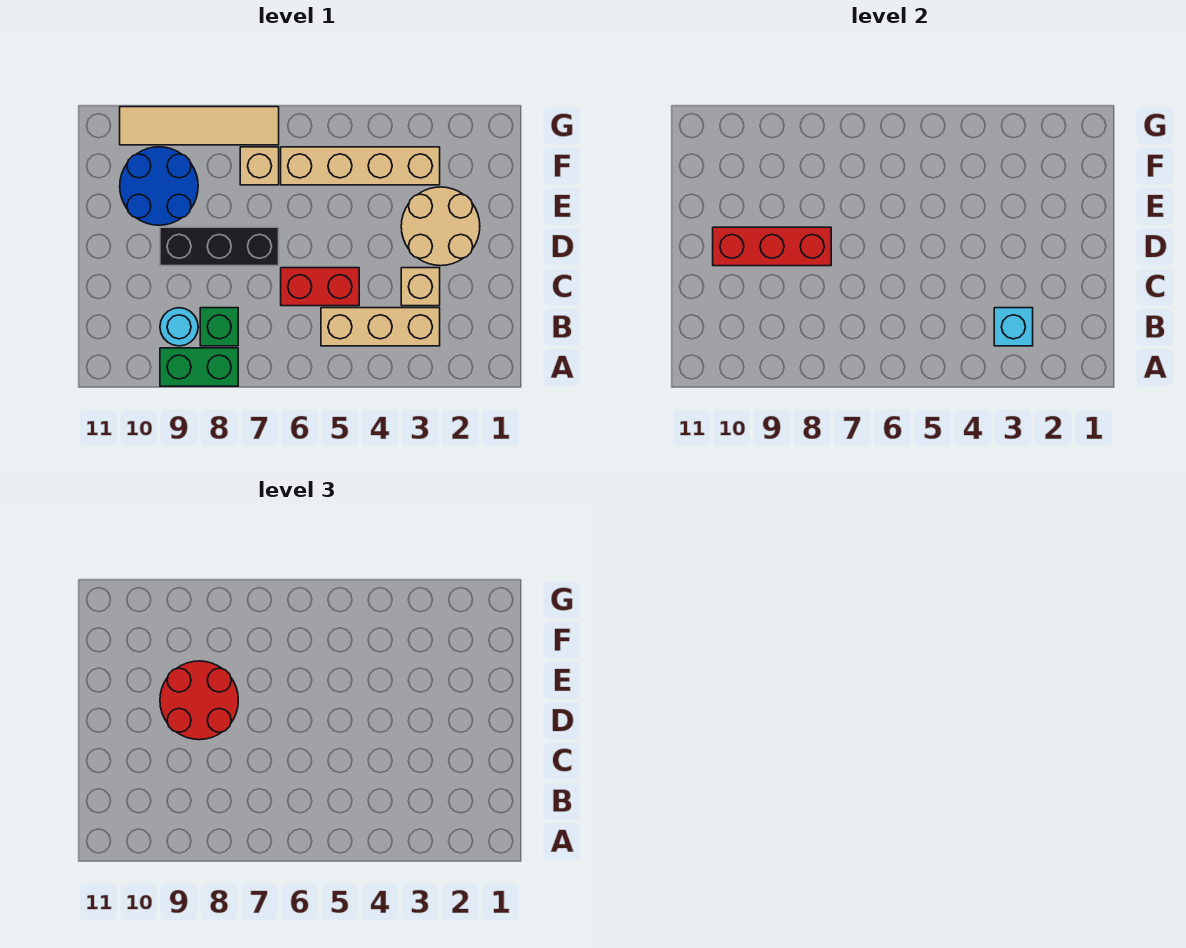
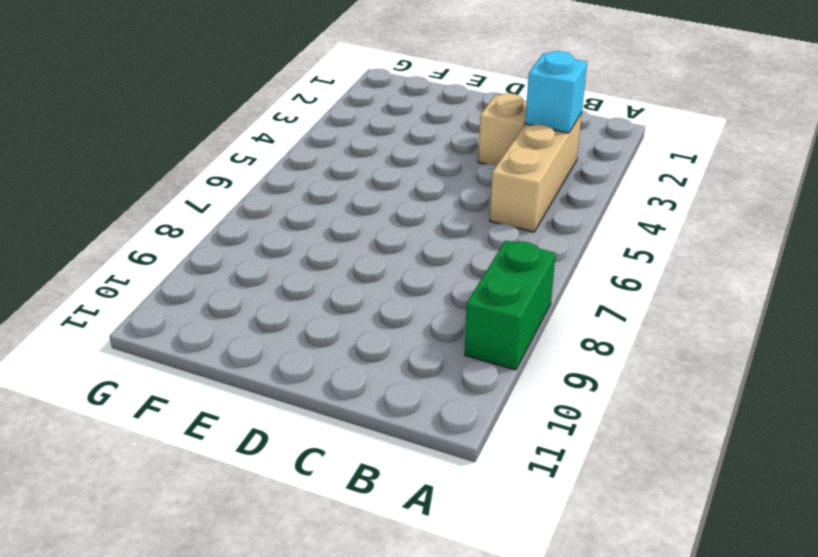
none -> green brick B8 level 1
none -> cyan round brick B9 level 1
none -> red brick C5:C6 level 1

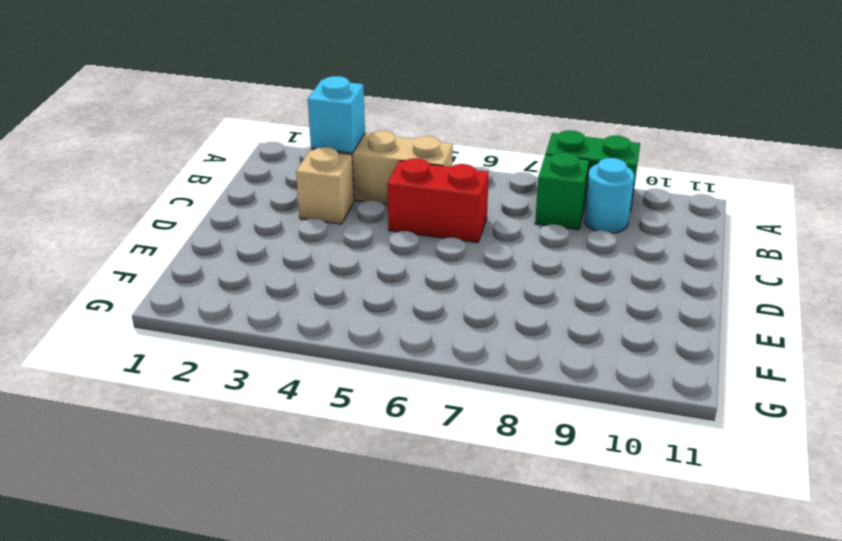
none -> tan round brick D2:E3 level 1
none -> black brick D7:D9 level 1
none -> blue round brick E9:F10 level 1

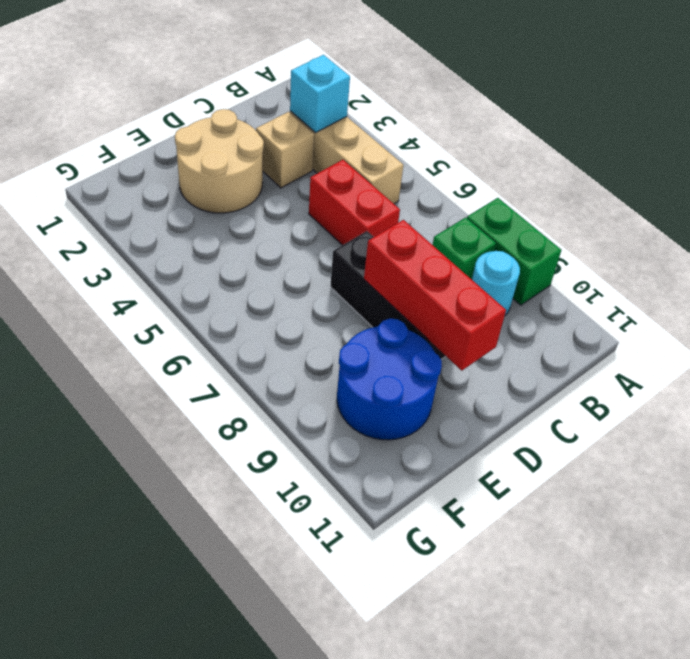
none -> tan brick F3:F6 level 1
none -> tan brick F7 level 1
none -> tan tile G7:G10 level 1

